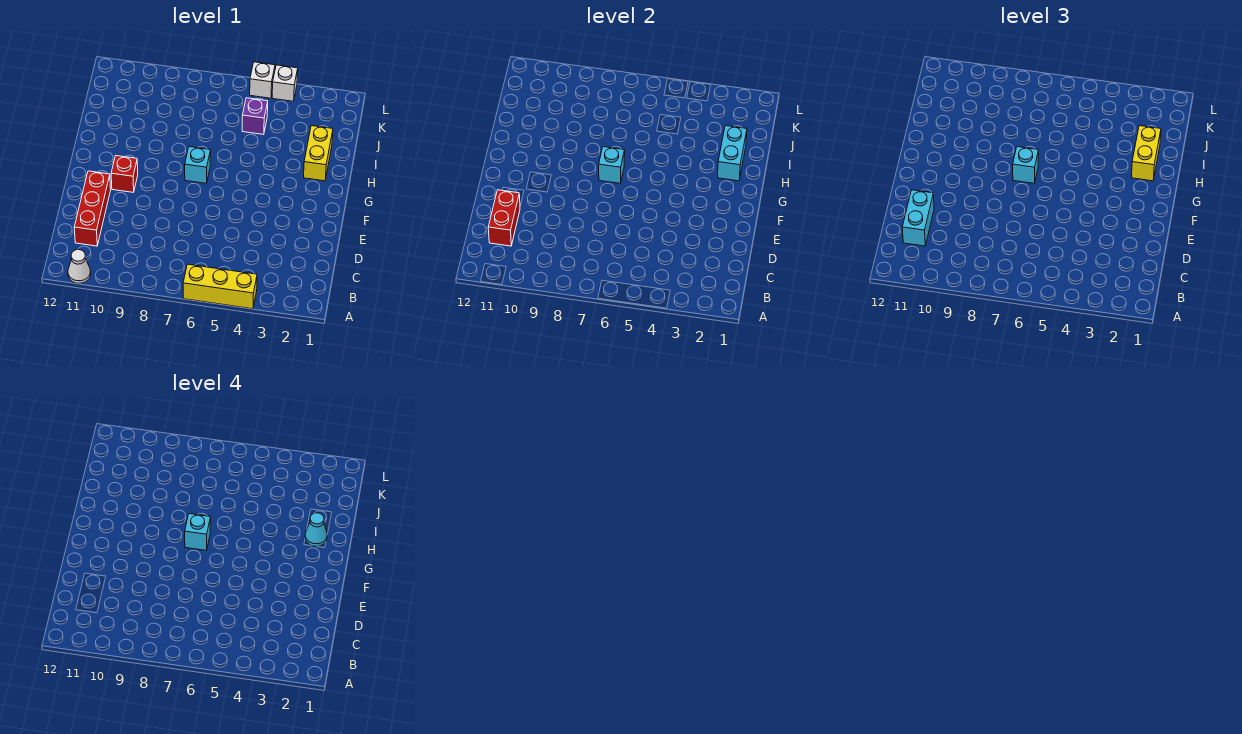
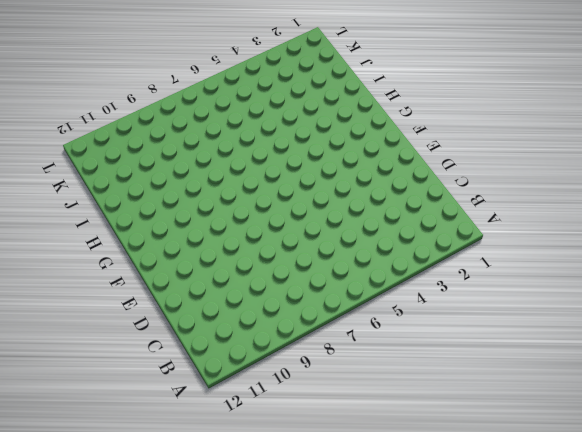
none -> yellow brick A4:A6 level 1
none -> white cone A11 level 1
none -> red brick C11:E11 level 1

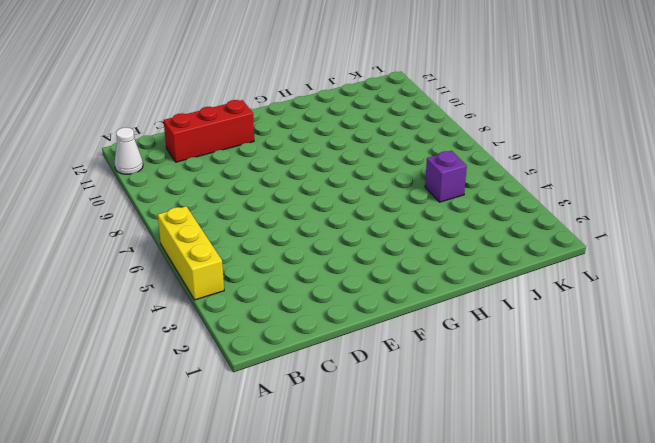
none -> red brick F10 level 1
none -> cyan brick G7 level 1
none -> yellow brick H2:I2 level 1

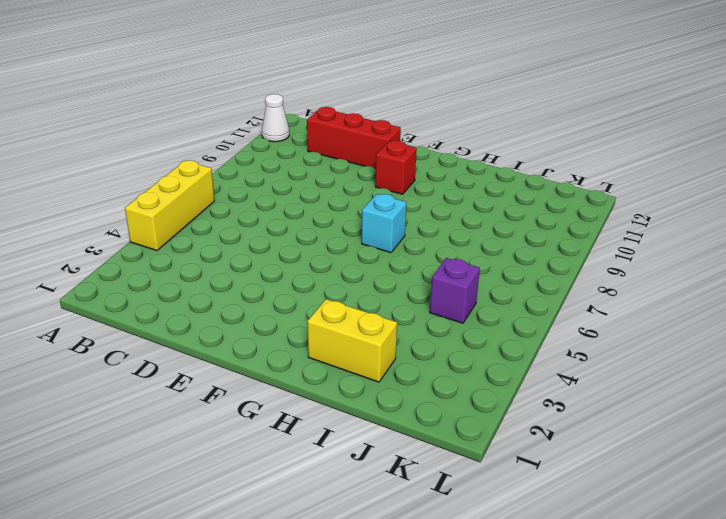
none -> white brick L4 level 1
none -> white brick L5 level 1
none -> red brick C11:D11 level 2

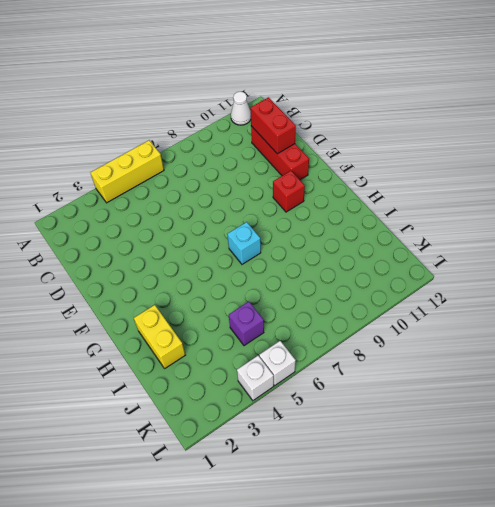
none -> cyan brick G7 level 2
none -> cyan brick H2:I2 level 2
none -> cyan brick C11:D11 level 3

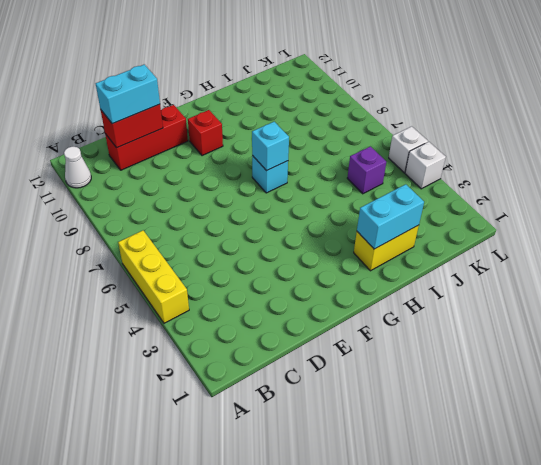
none -> cyan brick G7 level 3
none -> yellow brick H2:I2 level 3
none -> cyan brick G7 level 4

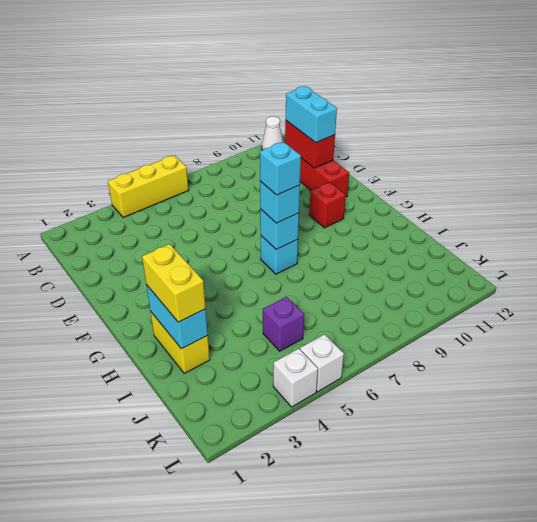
none -> cyan cone H2 level 4

